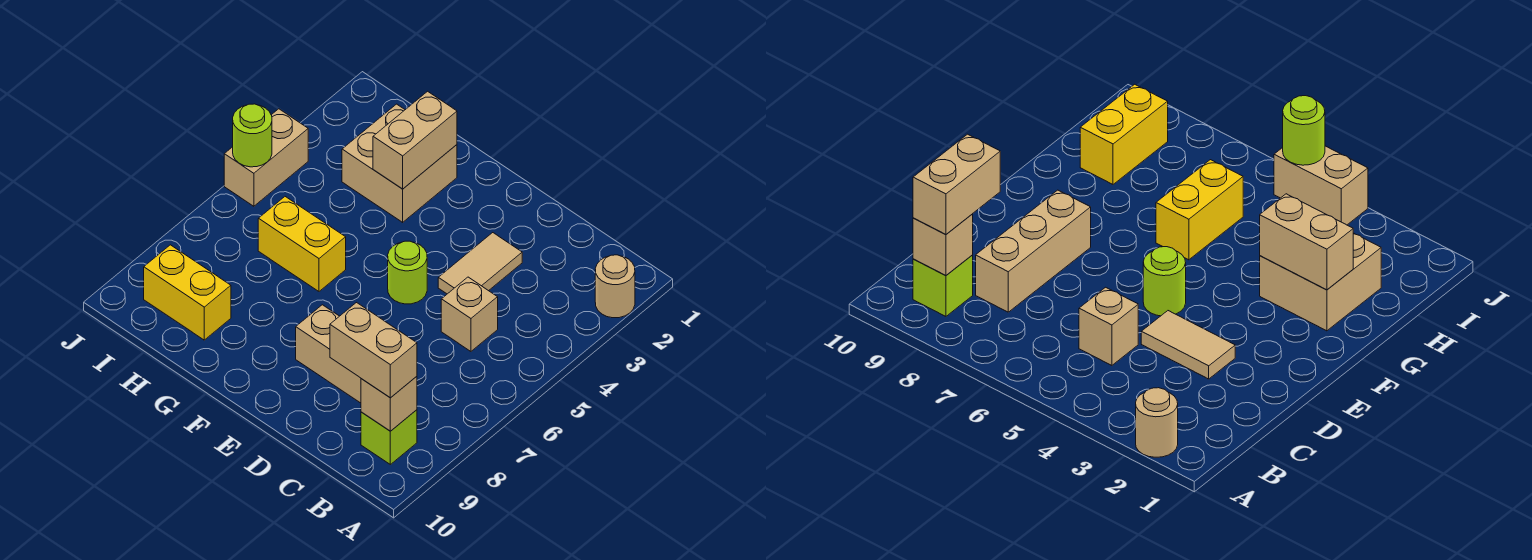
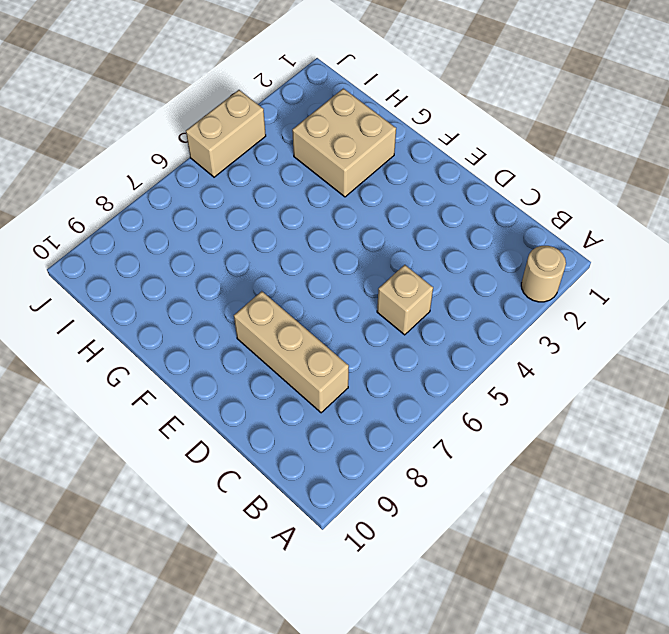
none -> lime brick B9 level 1
none -> tan tile D3:D4 level 1
none -> lime round brick E5 level 1

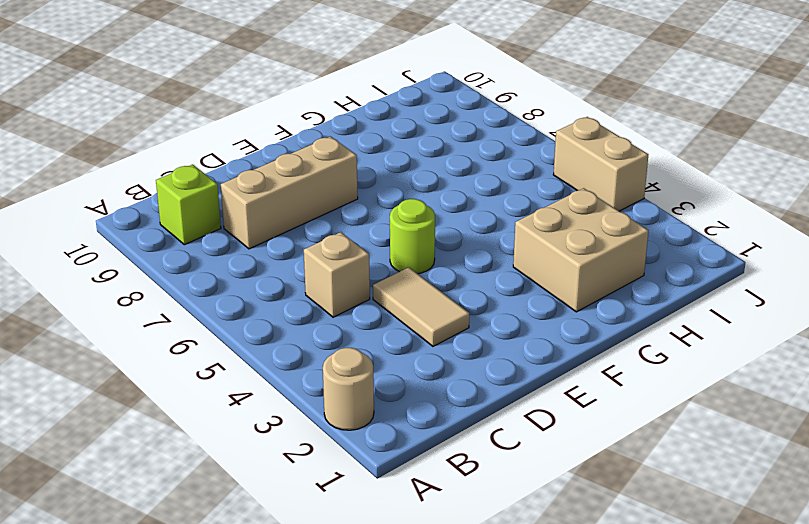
none -> yellow brick G6:H6 level 1
none -> yellow brick H9:I9 level 1
none -> tan brick B9 level 2

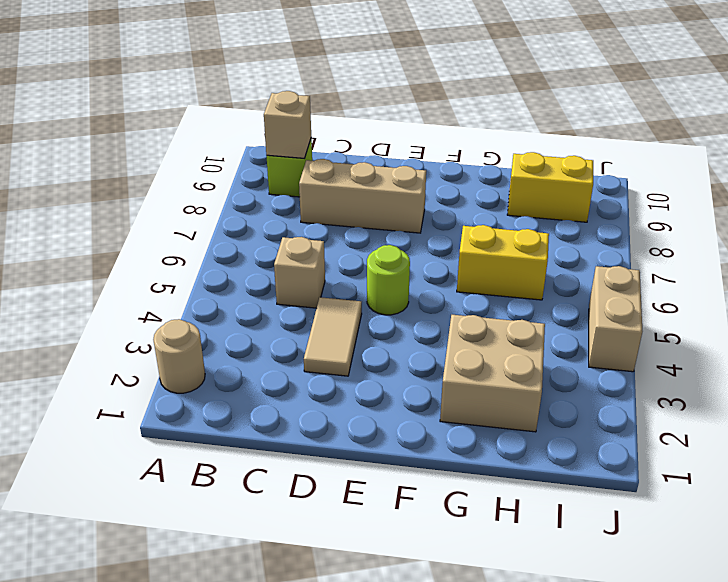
none -> tan brick G2:G3 level 2
none -> lime round brick J5 level 2
none -> tan brick B9:C9 level 3

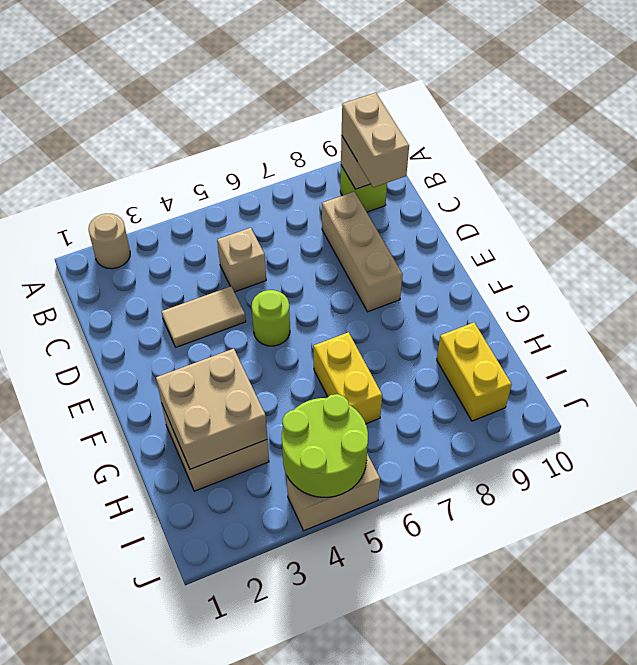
tan brick G2:H3 level 2 -> tan brick G2:G3 level 2
lime round brick I4:J5 level 2 -> lime round brick J5 level 2

